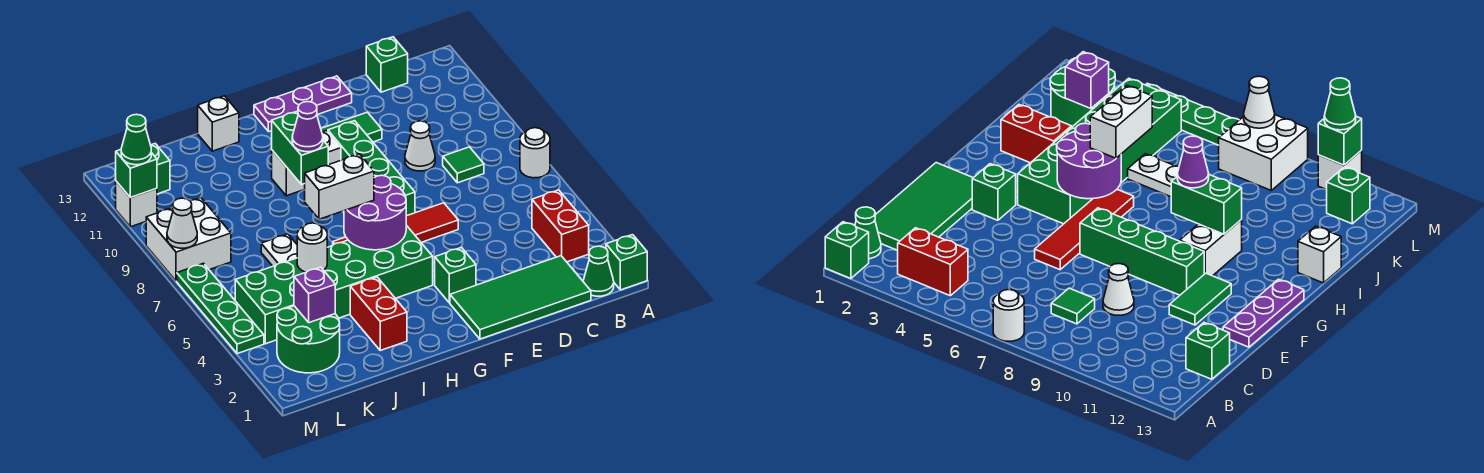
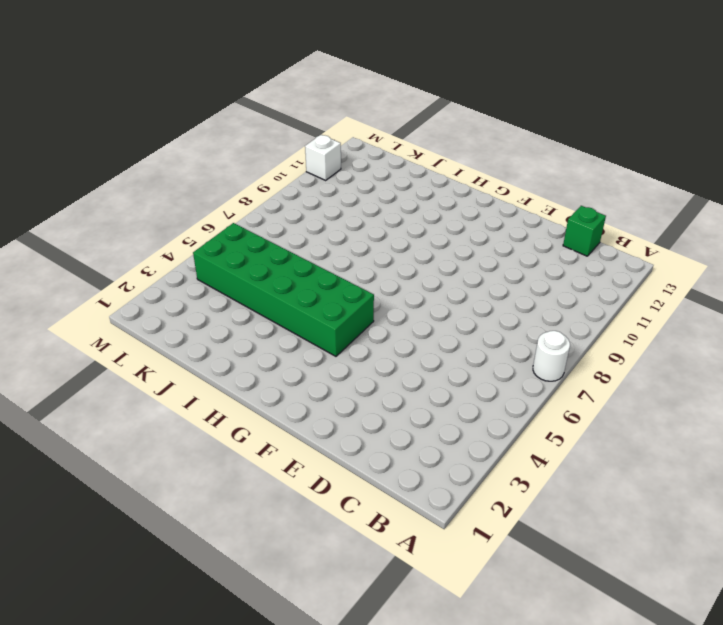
none -> green brick A1 level 1
none -> green cone B1 level 1
none -> red brick B3:B4 level 1
none -> green tile C1:F2 level 1

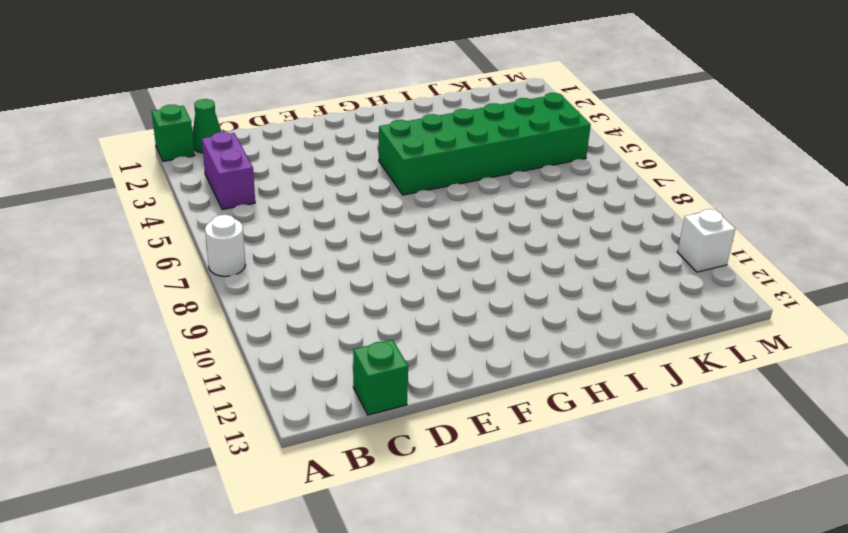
purple brick B3:B4 level 1 -> red brick B3:B4 level 1
none -> green tile C1:F2 level 1
none -> green tile C8 level 1
none -> white cone D9 level 1
none -> red tile E6:H6 level 1

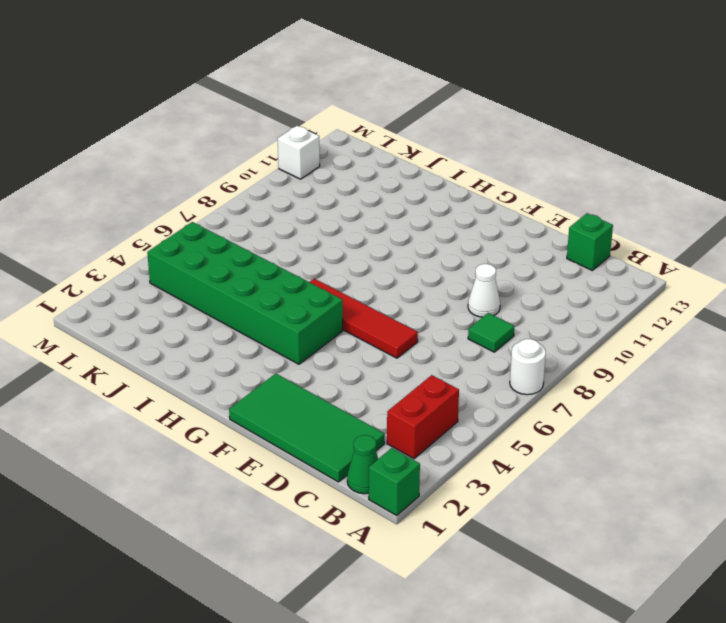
none -> green tile E11:F11 level 1
none -> purple plate E13:G13 level 1
none -> green brick F3 level 1
none -> green brick F7:F10 level 1

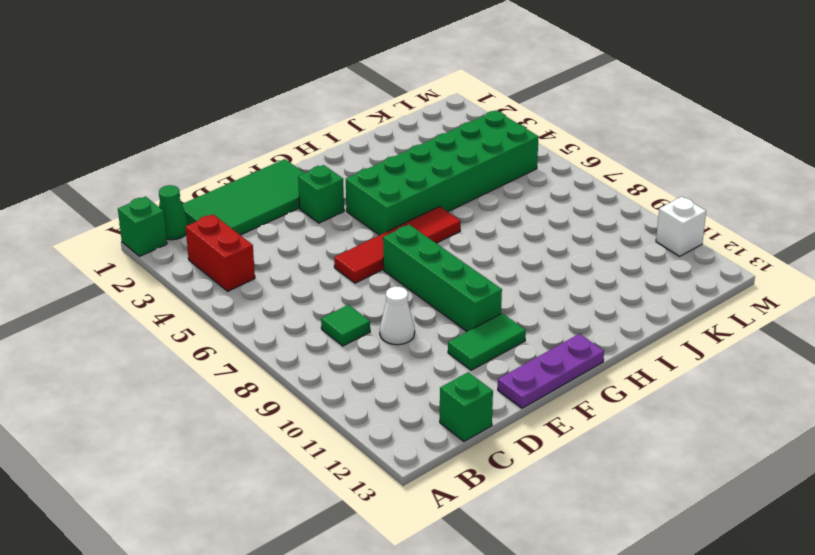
none -> white round brick A7 level 1
none -> white brick G10:H10 level 1
none -> red brick I2:I3 level 1
none -> white brick I13 level 1

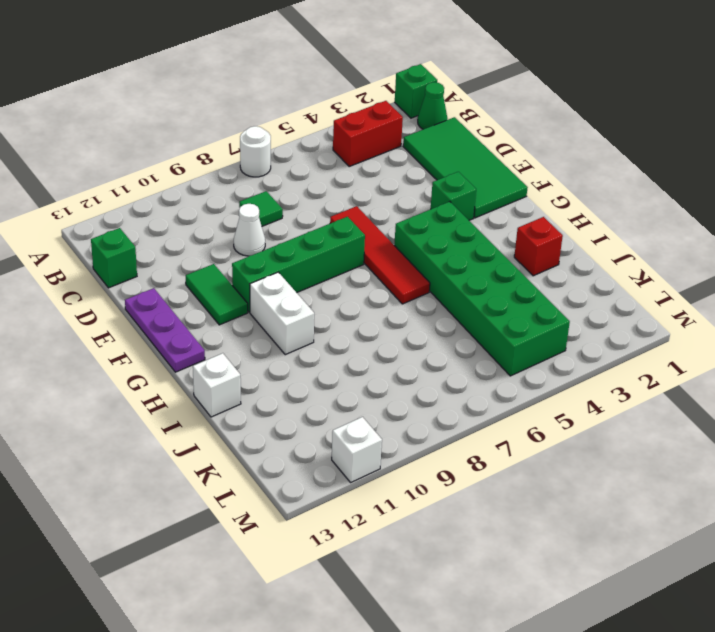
red brick I2 level 1 -> red brick I2:I3 level 1
none -> white plate J6:J7 level 1
none -> green round brick K2:L3 level 1
none -> white brick L8:M9 level 1
none -> green brick L12 level 1

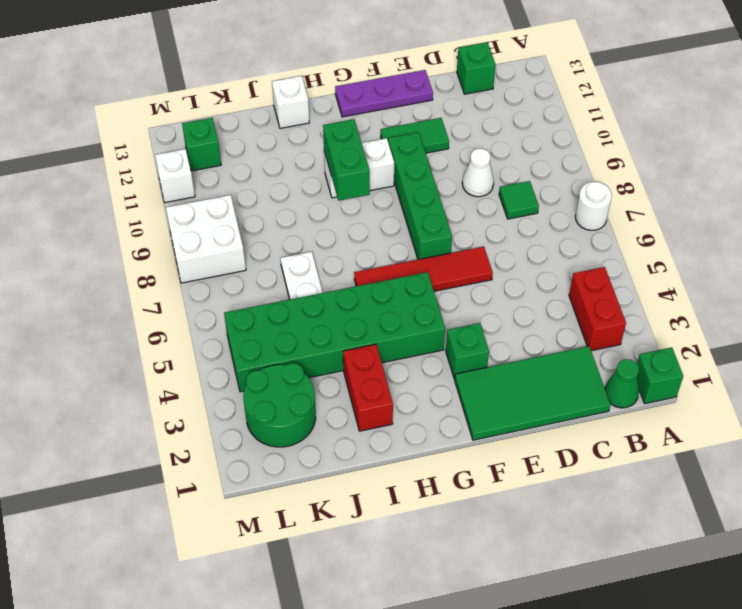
none -> green plate M4:M7 level 1
none -> purple round brick G5:H6 level 2
none -> white round brick J5 level 2
none -> purple brick K3 level 2

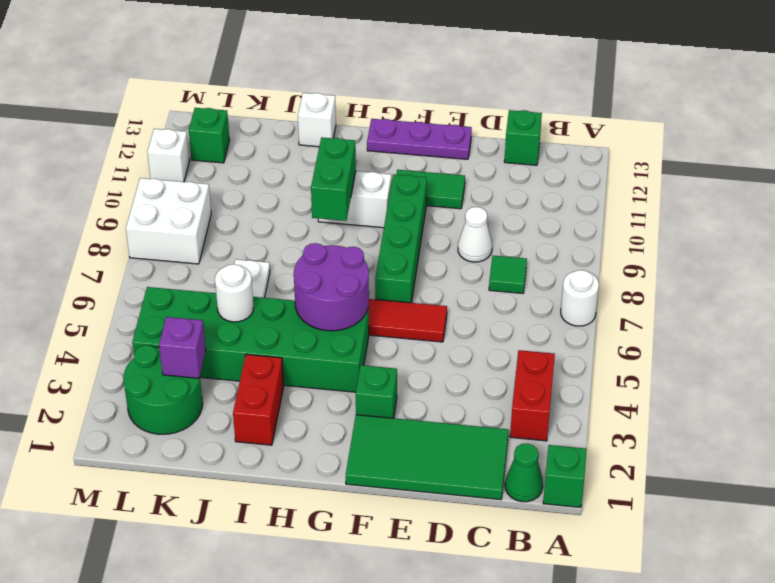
none -> green plate M4:M7 level 1
none -> white cone M8 level 2
none -> green brick M11 level 2
none -> white brick H6:I6 level 3

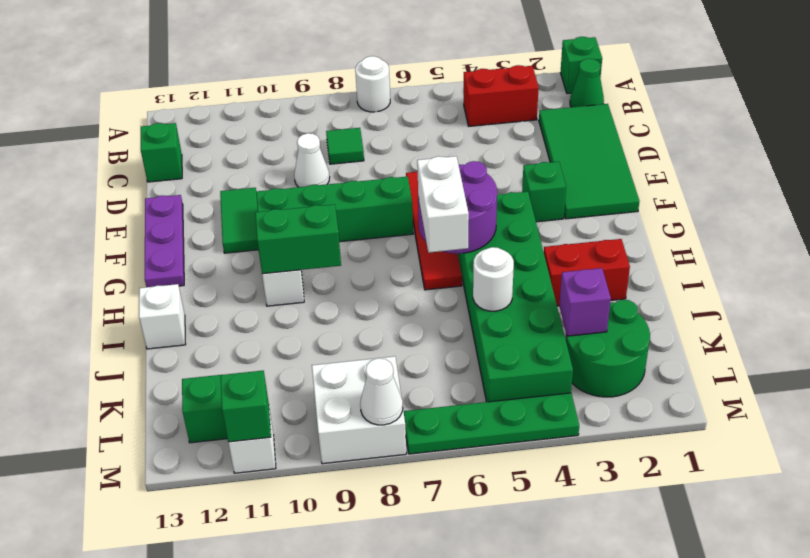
none -> white plate J6:J7 level 1
none -> purple cone H9 level 3
none -> green cone M11 level 3

